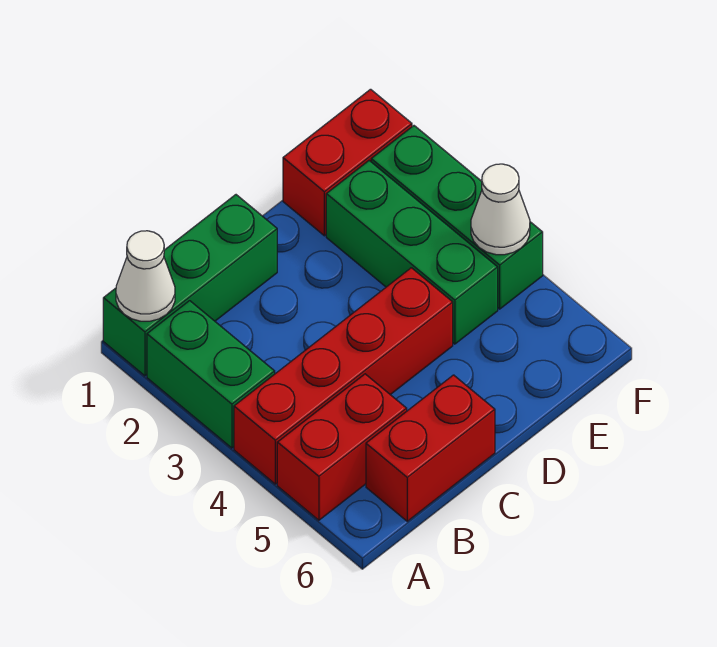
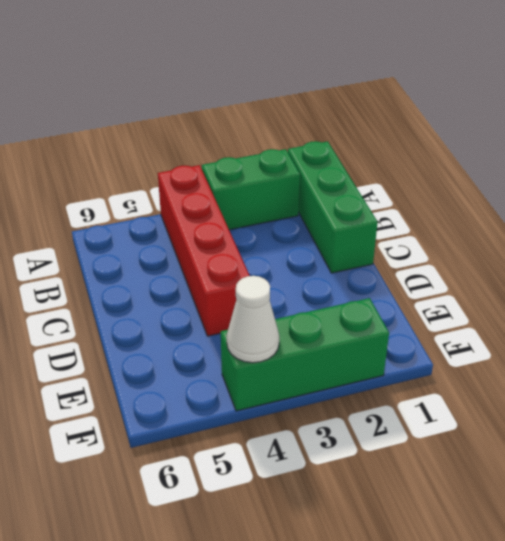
none -> red brick A5:B5 level 1
none -> red brick B6:C6 level 1

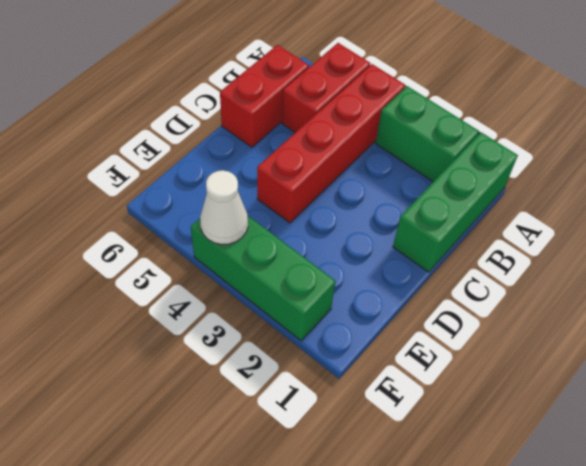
none -> red brick E1:F1 level 1
none -> green brick E2:E4 level 1

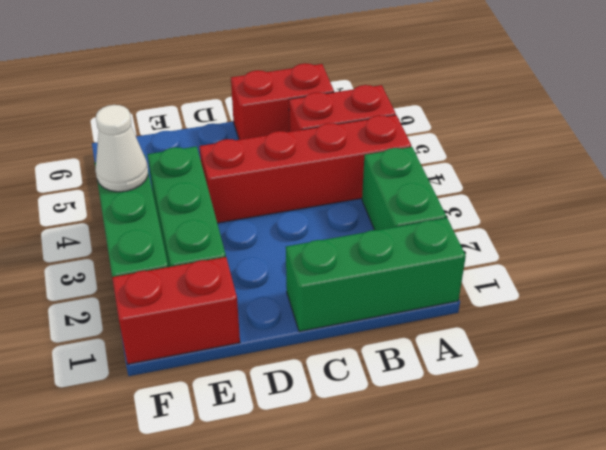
none -> white cone A1 level 2

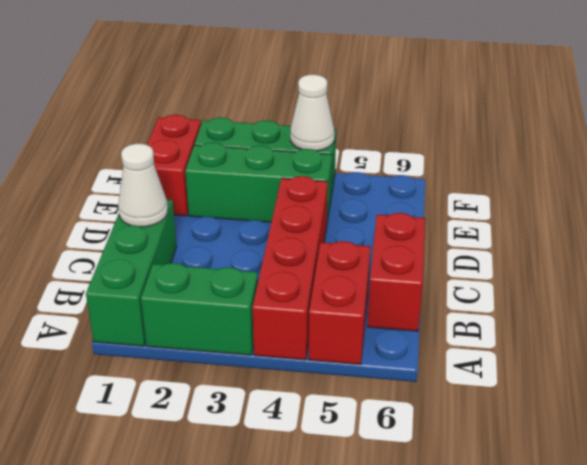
white cone C1 level 2 -> white cone A1 level 2

